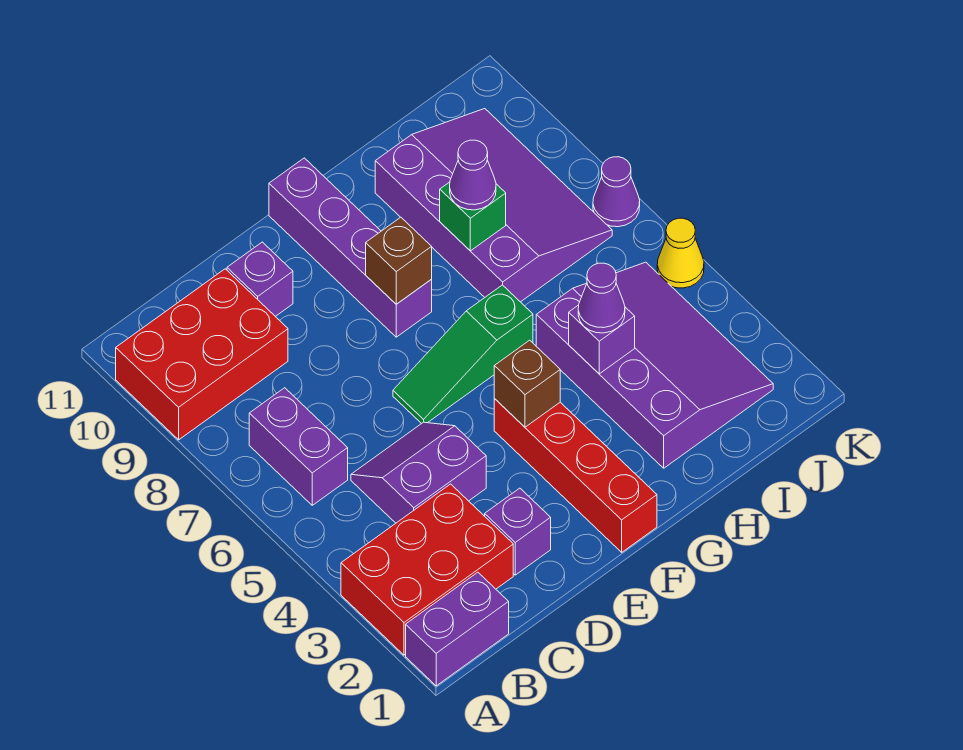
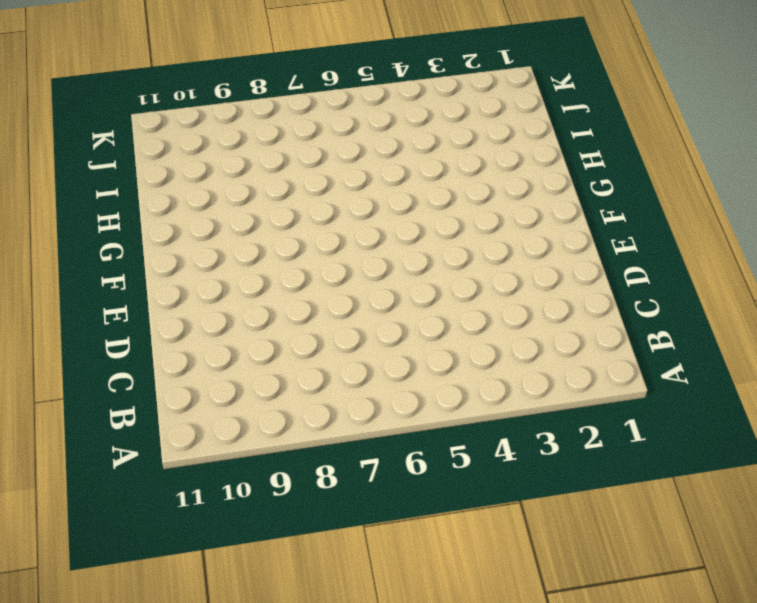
none -> purple brick A1:B1 level 1
none -> red brick A2:C3 level 1
none -> red brick A9:C10 level 1

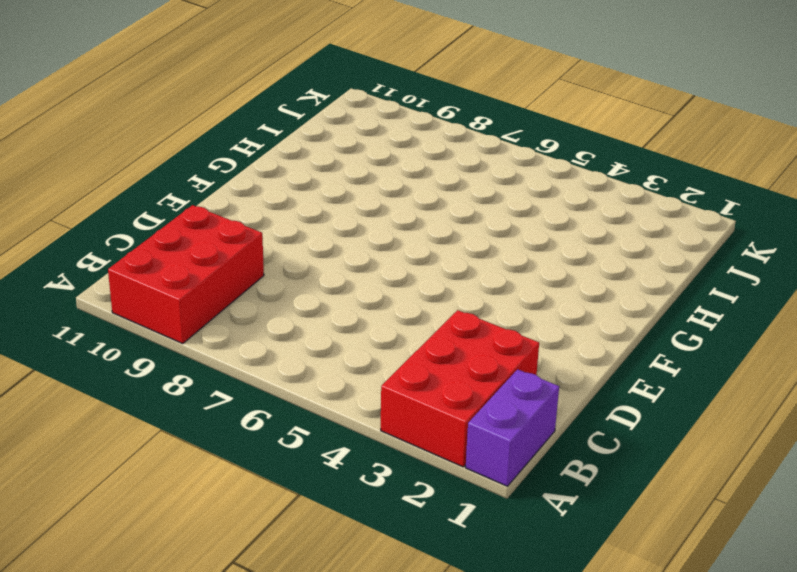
none -> purple brick B6:B7 level 1
none -> purple slope C4:D5 level 1 top 4
none -> purple brick D2 level 1

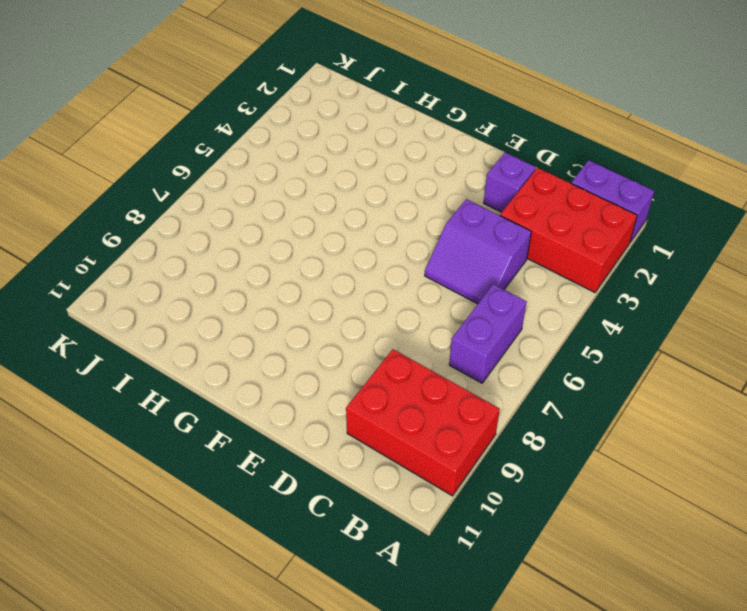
none -> purple brick D10 level 1
none -> green slope E6:G6 level 1 top G
none -> red brick F1:F4 level 1

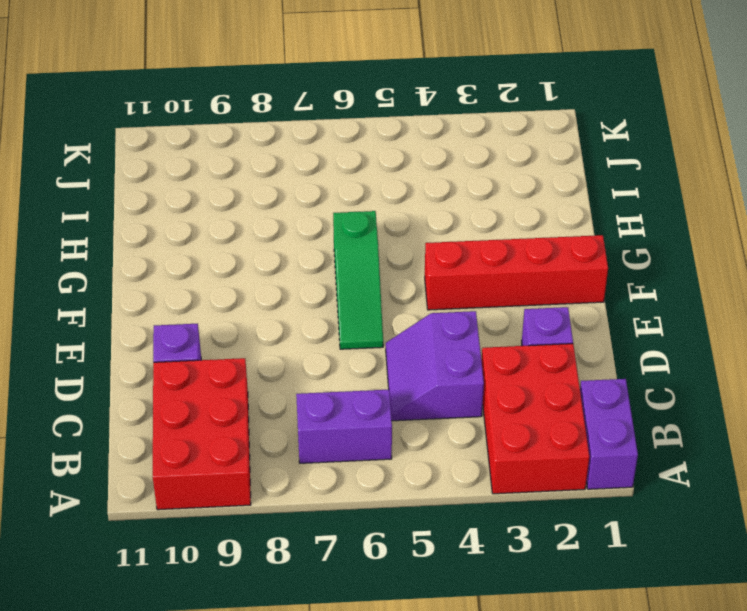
none -> purple brick F8:F11 level 1
none -> purple slope H2:J5 level 1 top H
none -> purple slope H7:J10 level 1 top H

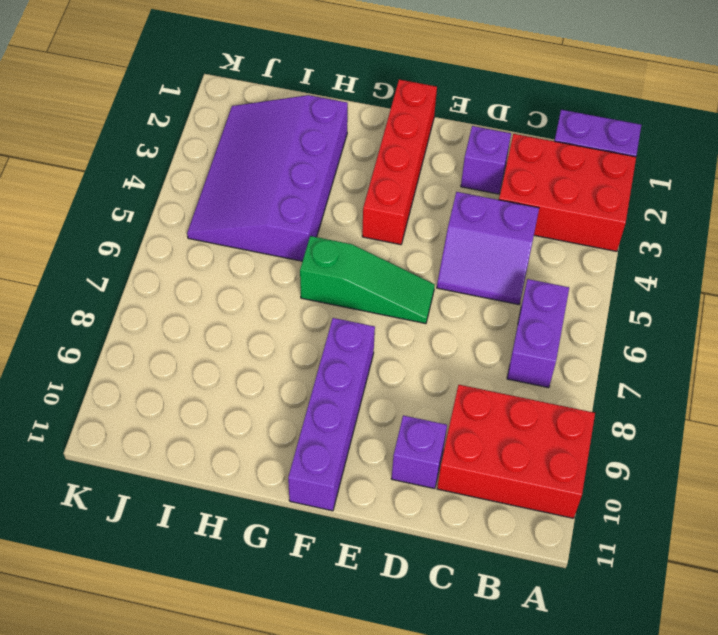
none -> purple slope H7:J10 level 1 top H
none -> yellow cone K5 level 1
none -> purple cone K7 level 1

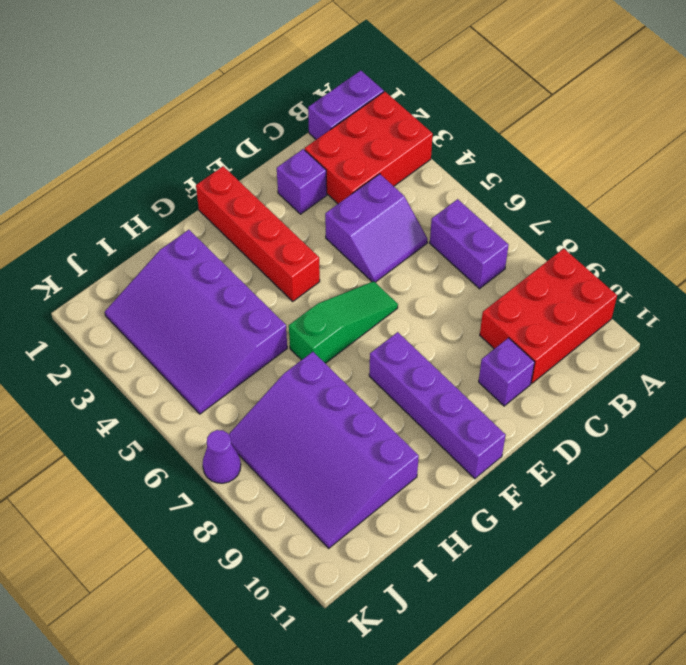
none -> yellow cone K5 level 1
none -> brown brick F4 level 2
none -> brown brick F8 level 2

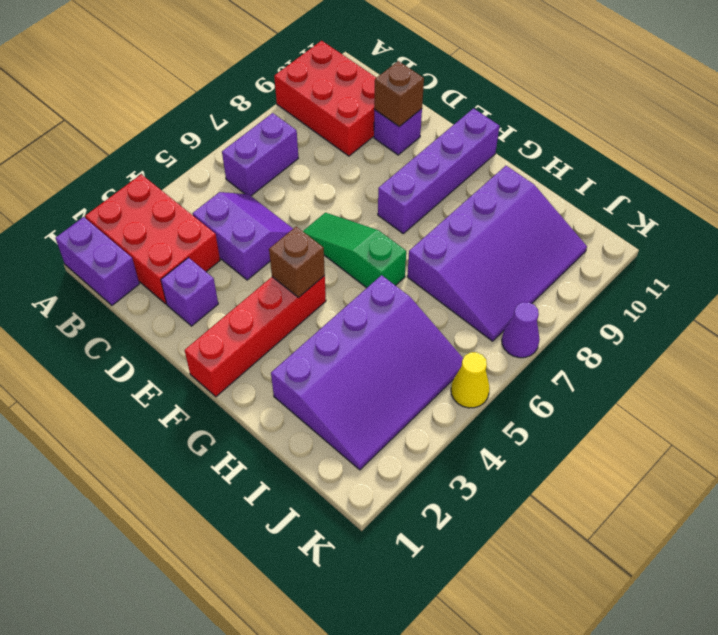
brown brick D10 level 2 -> brown brick F8 level 2
none -> purple brick H4 level 2
none -> green brick H8 level 2
none -> purple cone H4 level 3

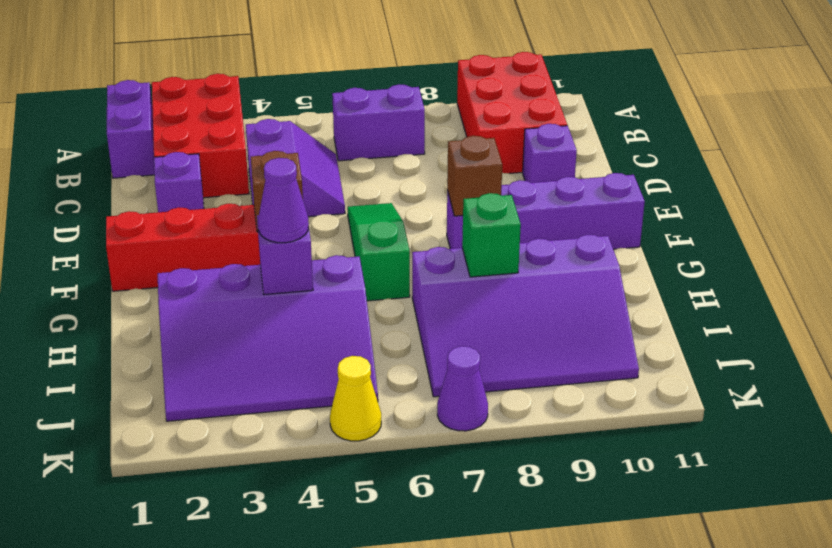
none -> purple cone H8 level 3

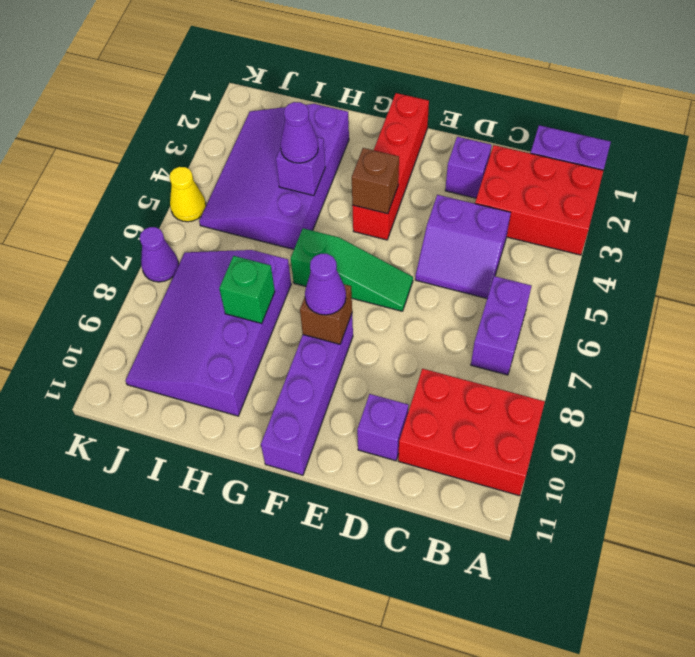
purple cone F8 level 3 -> purple cone H8 level 3

